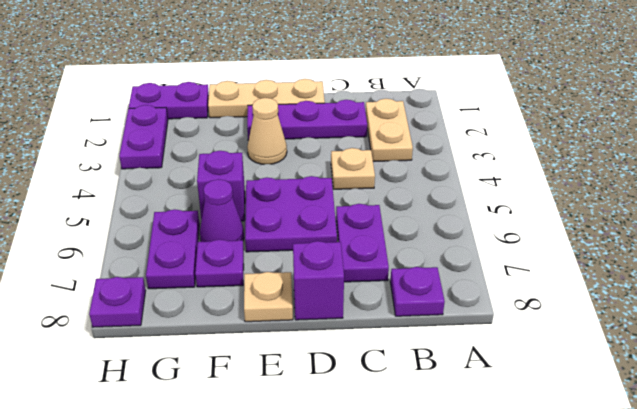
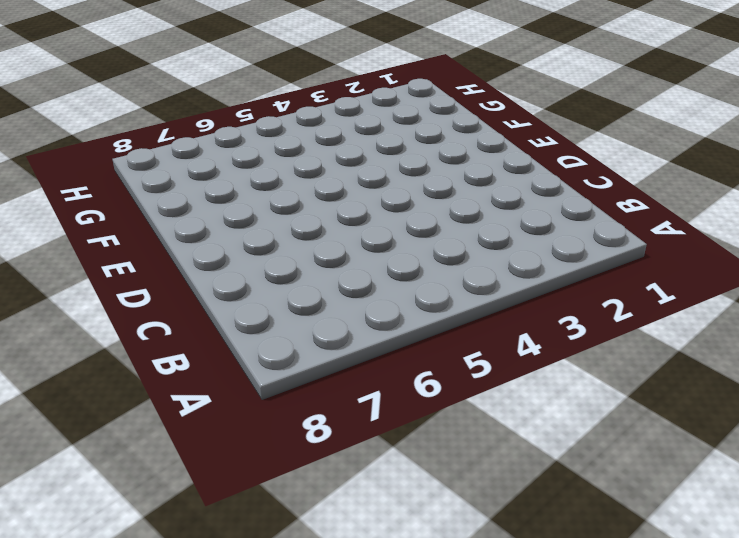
none -> tan plate B2:B3 level 1
none -> purple plate B8 level 1
none -> purple plate C2:E2 level 1

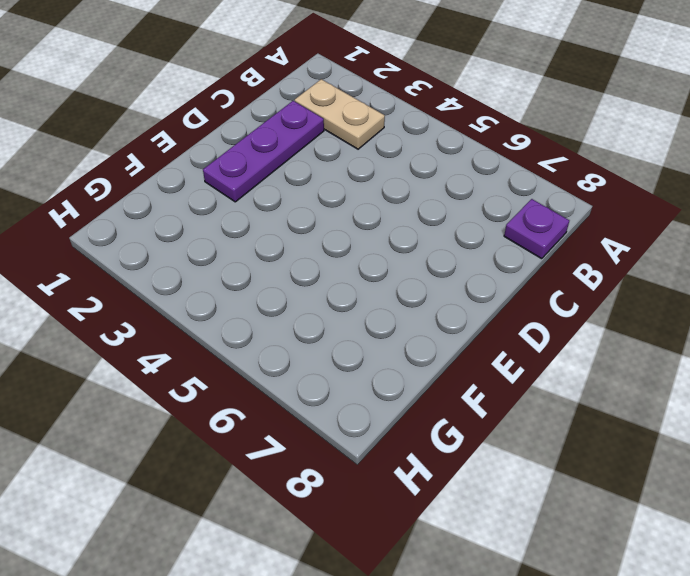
none -> tan plate C4 level 1
none -> purple plate C6:C7 level 1
none -> tan plate D1:F1 level 1

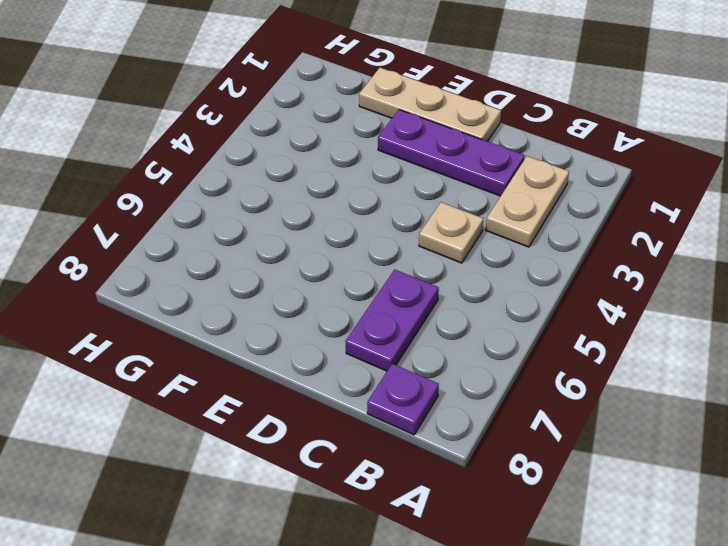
none -> purple plate D5:E6 level 1
none -> purple brick D8 level 1
none -> tan cone E3 level 1

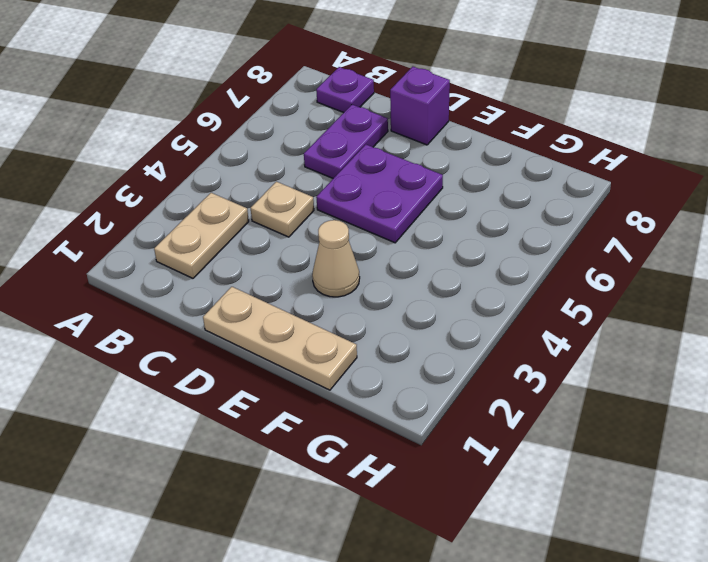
none -> purple plate C2:E2 level 1
none -> tan plate E8 level 1
none -> purple brick F5 level 1

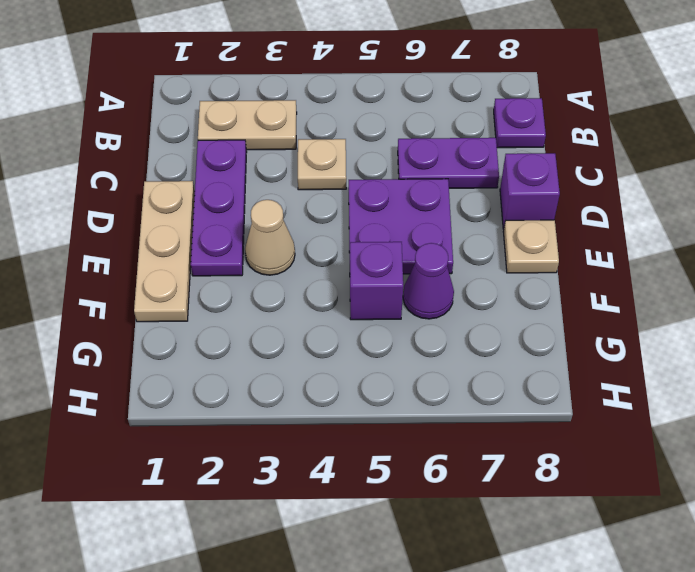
none -> purple plate F7 level 1
none -> purple plate G1:H1 level 1
none -> purple plate G6:G7 level 1

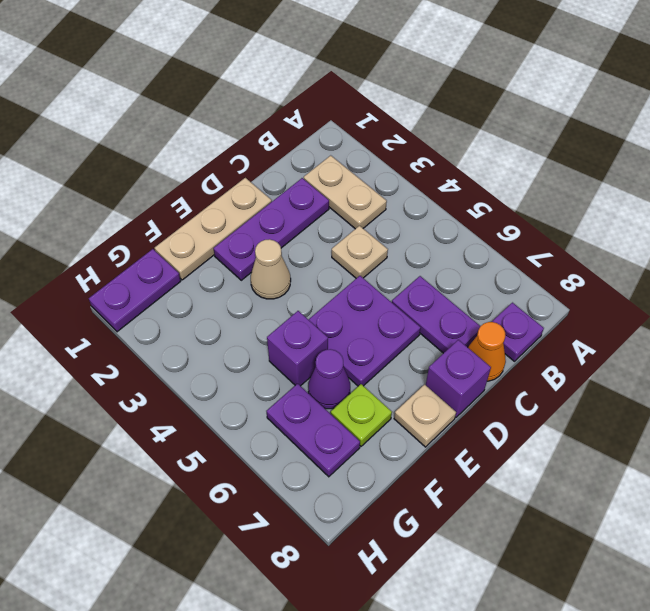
orange cone C8 level 1 -> none
lime plate F7 level 1 -> purple plate F7 level 1
none -> purple plate H2:H3 level 1
none -> purple plate H8 level 1

